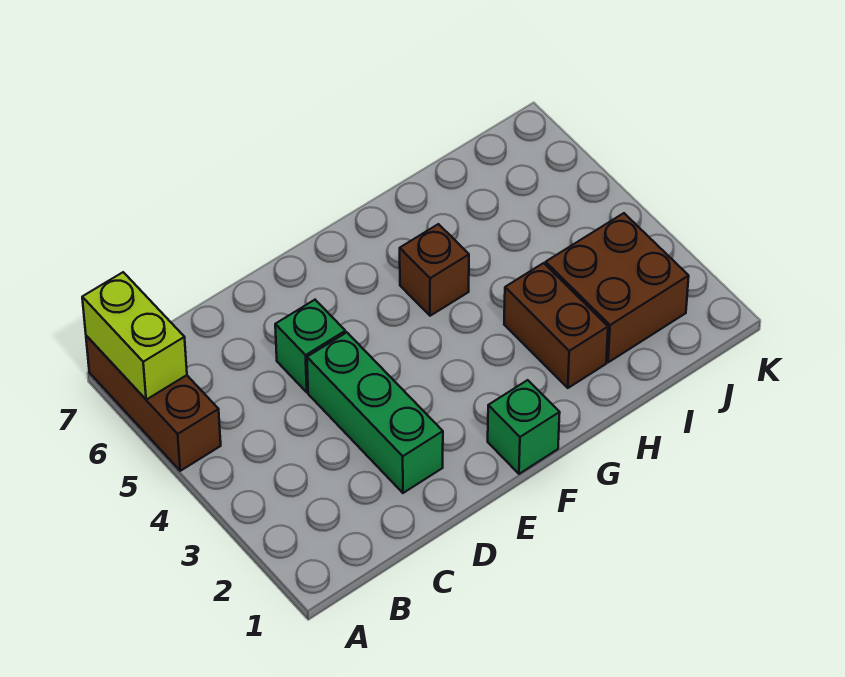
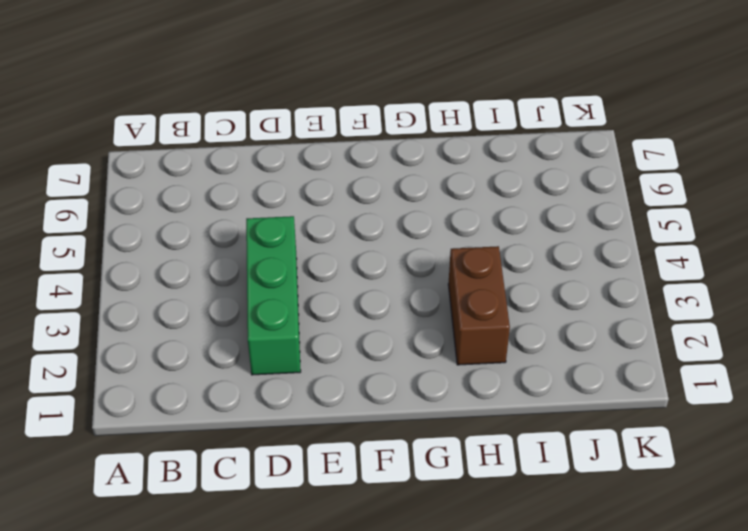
none -> brown brick A5:A7 level 1
none -> green brick D5 level 1

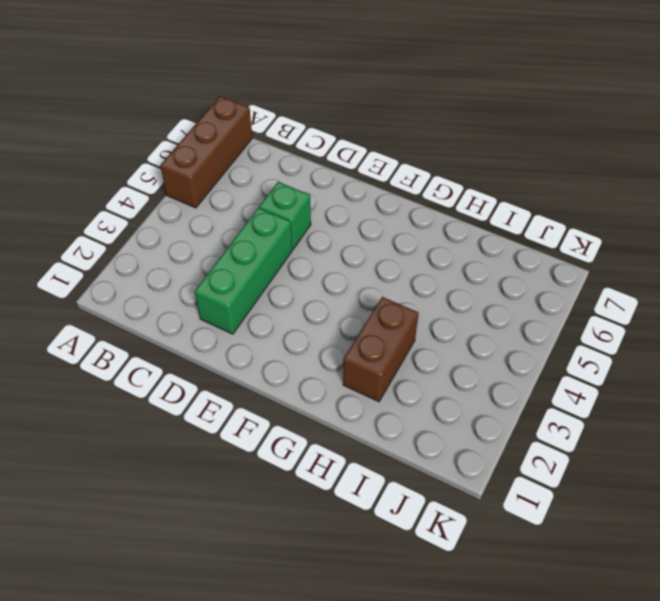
none -> green brick F1 level 1
none -> brown brick G5 level 1

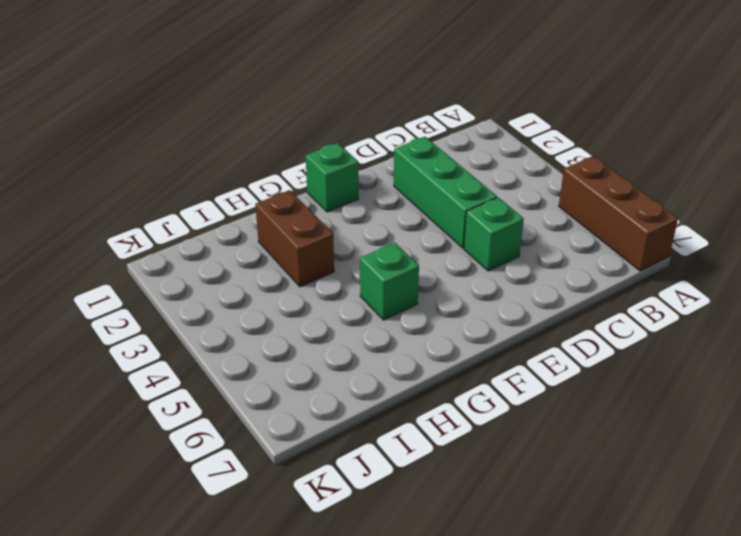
green brick G5 level 1 -> brown brick G5 level 1
none -> brown brick I2:J3 level 1
none -> lime brick A6:A7 level 2

